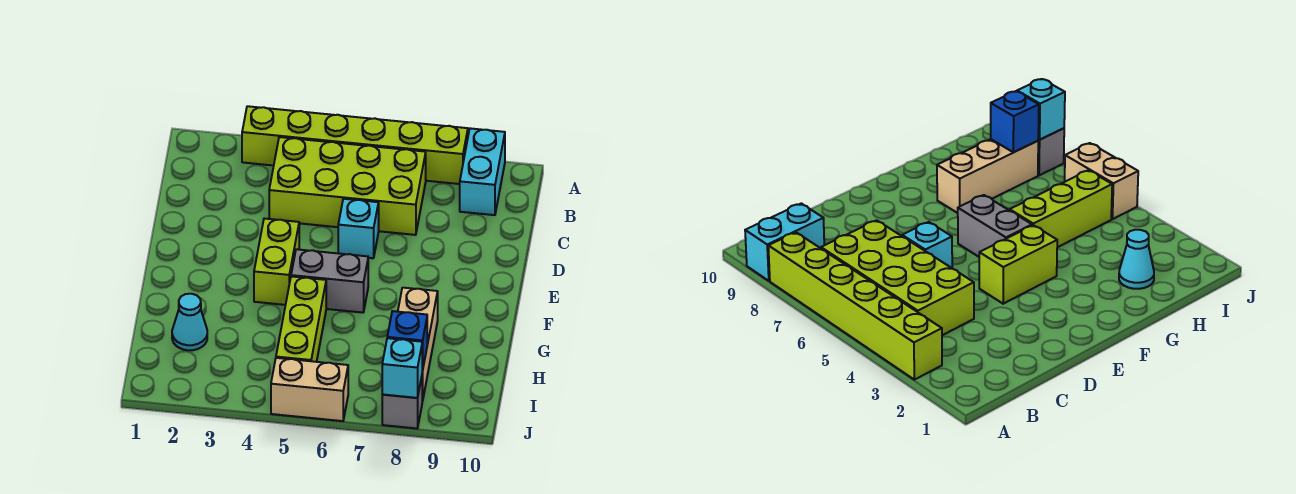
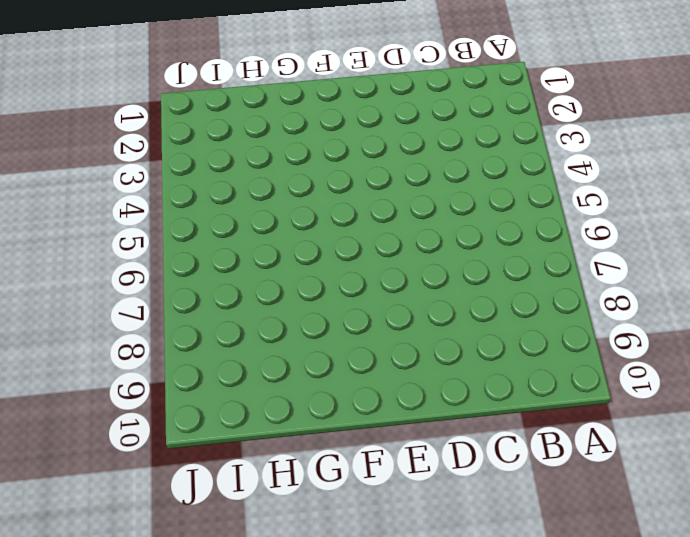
none -> lime brick A3:A8 level 1
none -> cyan brick A9:B9 level 1
none -> lime brick B4:C7 level 1

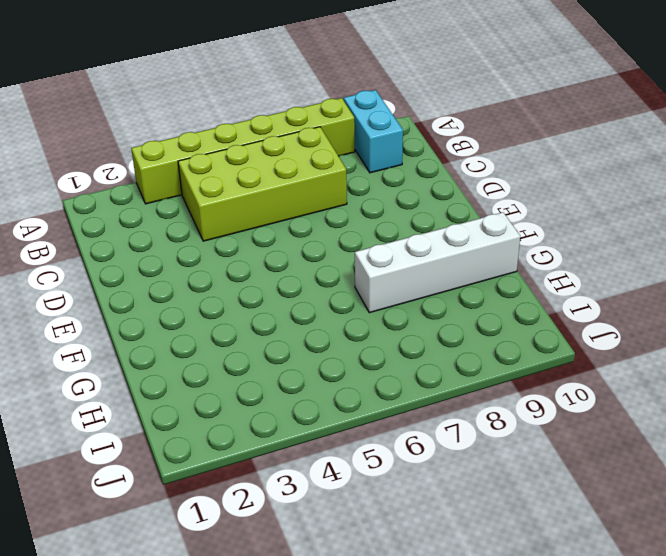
white brick G7:G10 level 1 -> tan brick G8:I8 level 1
none -> cyan brick D6 level 1
none -> lime brick E4:F4 level 1
none -> grey brick F5:F6 level 1

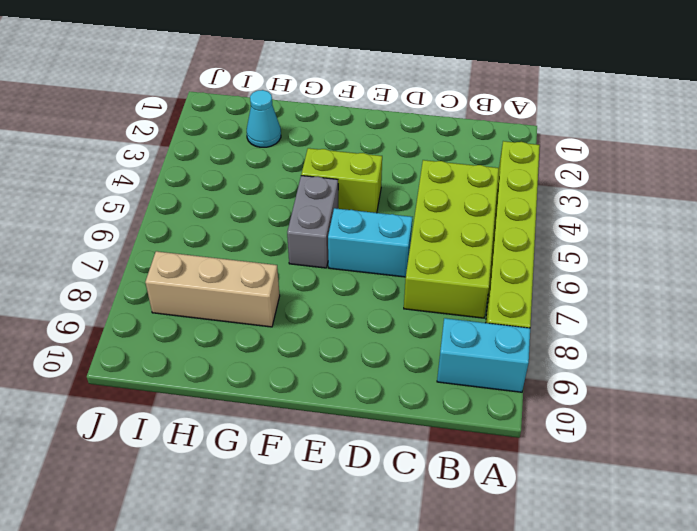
cyan brick D6:E6 level 1 -> cyan brick D6 level 1
none -> lime brick G5:I5 level 1
none -> tan brick J5:J6 level 1
none -> grey brick J8 level 1

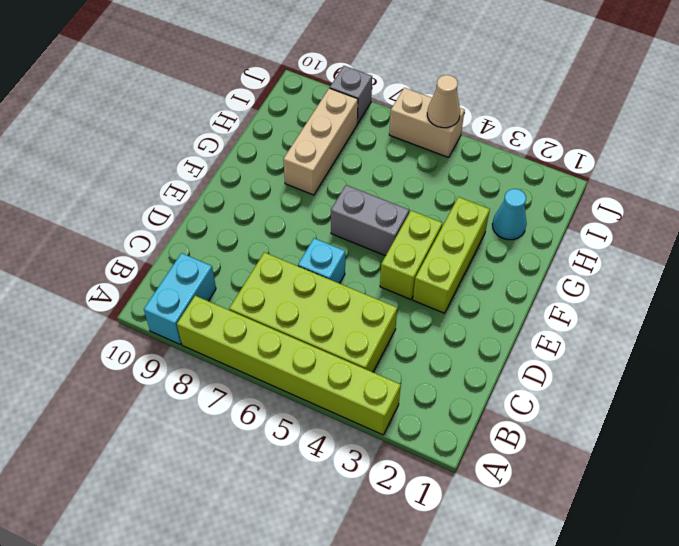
lime brick E3:G3 level 1 -> lime brick G5:I5 level 1
tan cone J5 level 2 -> none
none -> blue brick I8 level 2
none -> cyan brick J8 level 2

